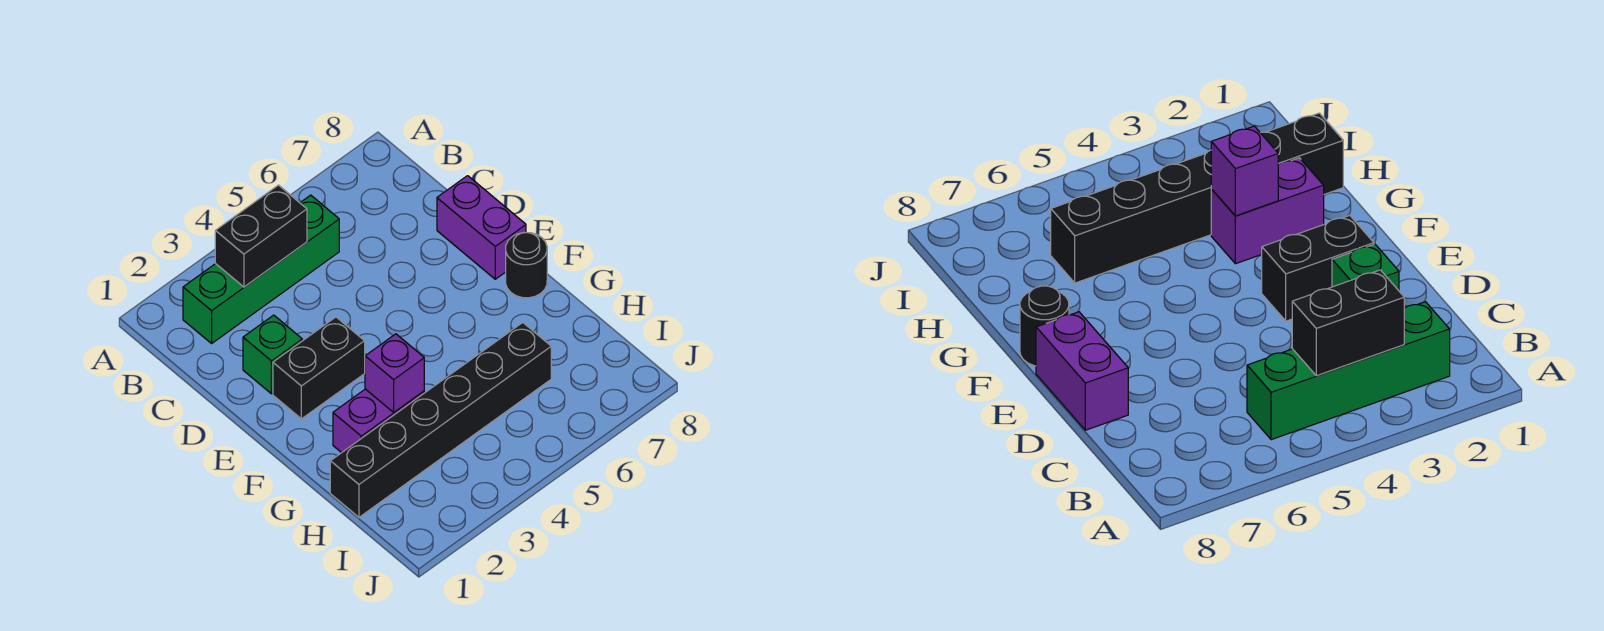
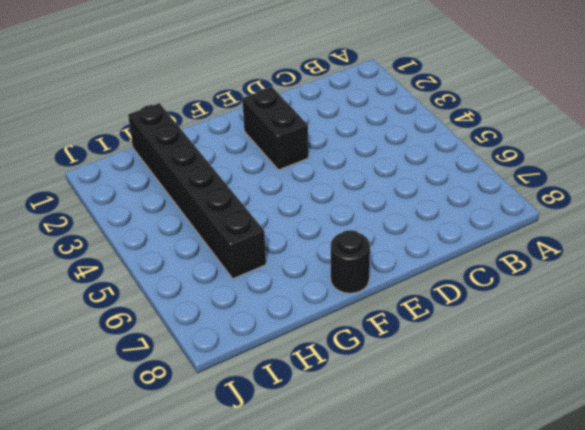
none -> green brick B2:B5 level 1
none -> green brick D2 level 1

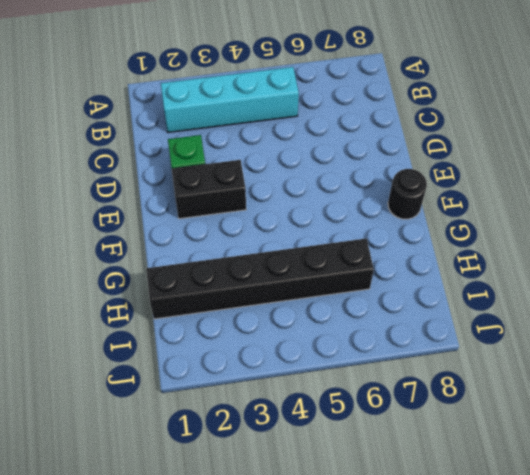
cyan brick B2:B5 level 1 -> green brick B2:B5 level 1
none -> purple brick D8:E8 level 1
none -> purple brick G2:G3 level 1

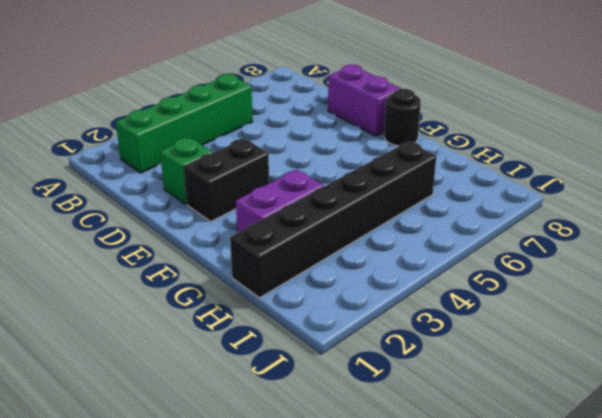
none -> black brick B3:B4 level 2
none -> purple brick G3 level 2

